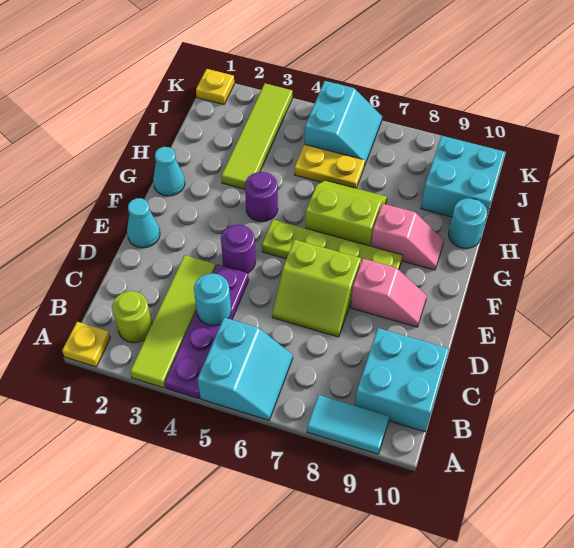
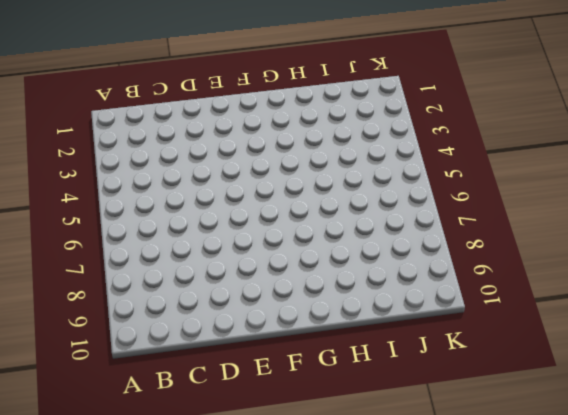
none -> yellow plate A1 level 1
none -> lime tile A3:D3 level 1
none -> purple plate A4:D4 level 1

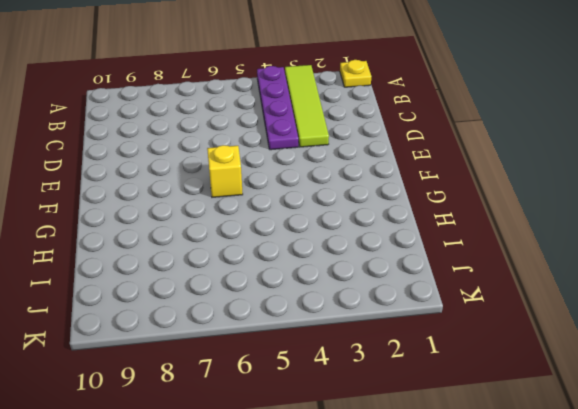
yellow brick F6 level 1 -> lime plate F5:F8 level 1
none -> cyan slope A5:B6 level 1 top 5
none -> cyan tile A8:A9 level 1
none -> lime round brick B2 level 1

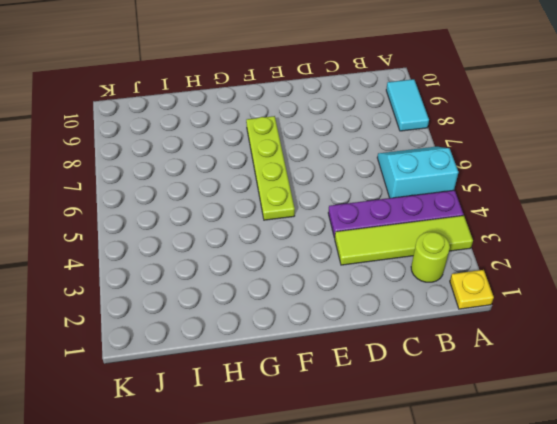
none -> cyan brick B9:C10 level 1
none -> lime slope D6:E7 level 1 top E
none -> cyan cone E1 level 1

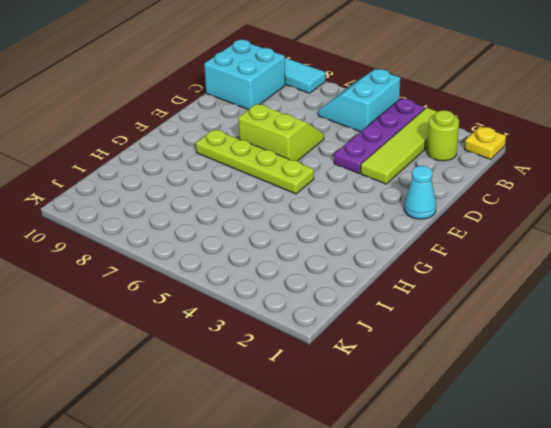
none -> purple round brick E4 level 1
none -> pink slope E8:E9 level 1 top 8
none -> cyan cone G1 level 1

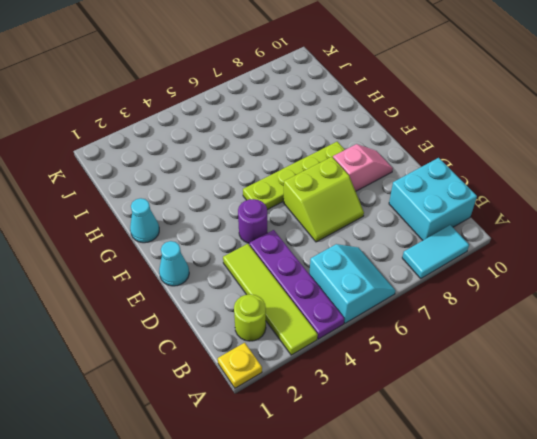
none -> purple round brick G4 level 1
none -> lime slope G6:H7 level 1 top G
none -> pink slope G8:G9 level 1 top 8

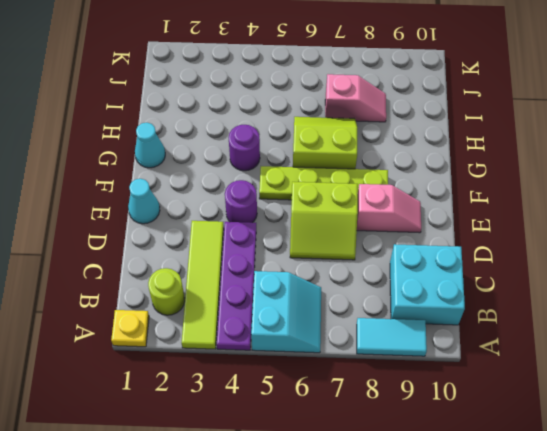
pink slope I7:I8 level 1 top 7 -> pink slope G8:G9 level 1 top 8
none -> lime tile H3:K3 level 1
none -> cyan round brick H10 level 1
none -> yellow plate I5:I6 level 1

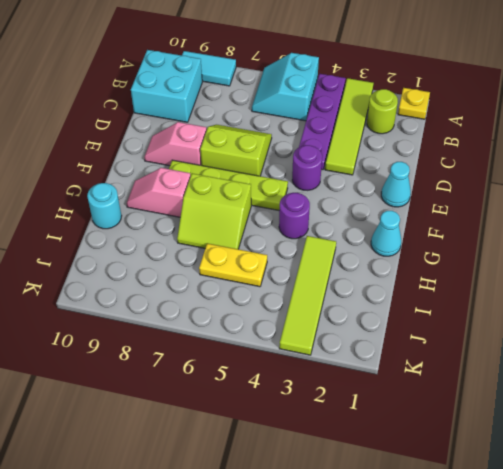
none -> cyan brick I9:J10 level 1
none -> cyan slope J5:K6 level 1 top 5
none -> yellow plate K1 level 1

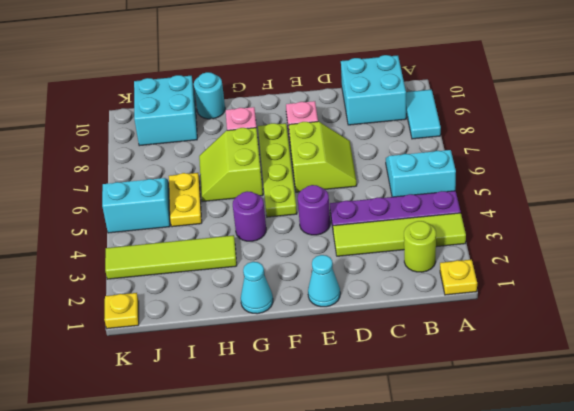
none -> cyan round brick C4 level 2

